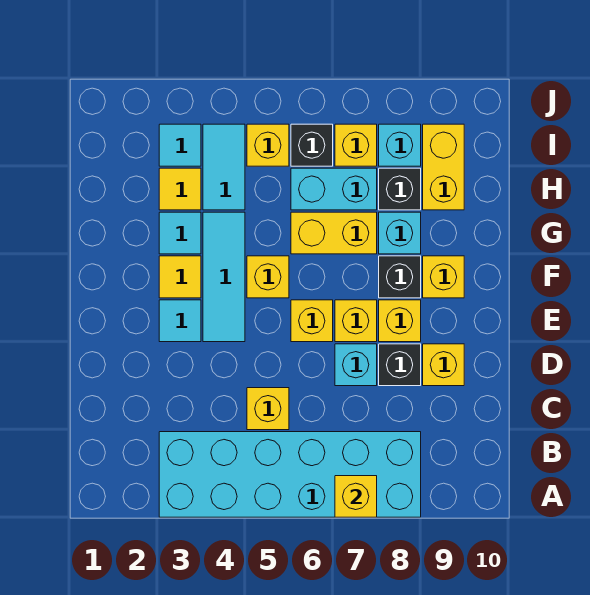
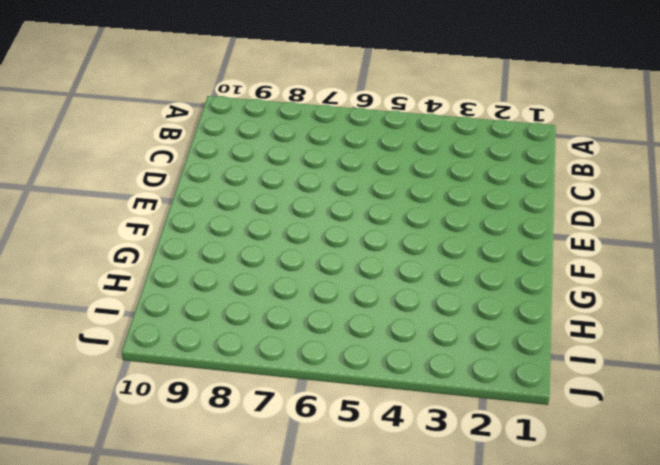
none -> cyan brick A3:B8 level 1
none -> yellow brick C5 level 1
none -> cyan brick D7 level 1

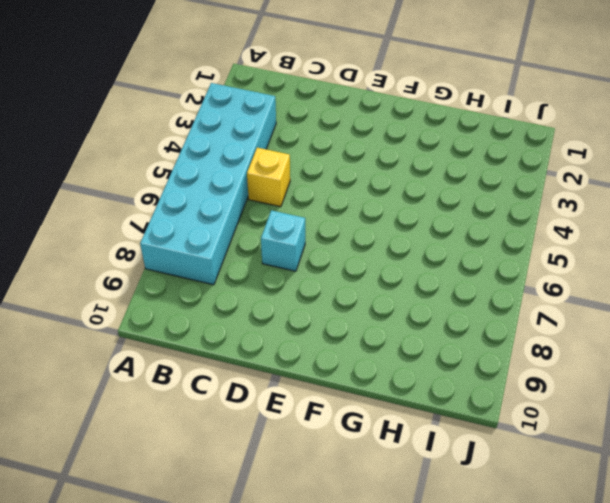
none -> black brick D8 level 1
none -> yellow brick D9 level 1
none -> cyan tile E3 level 1

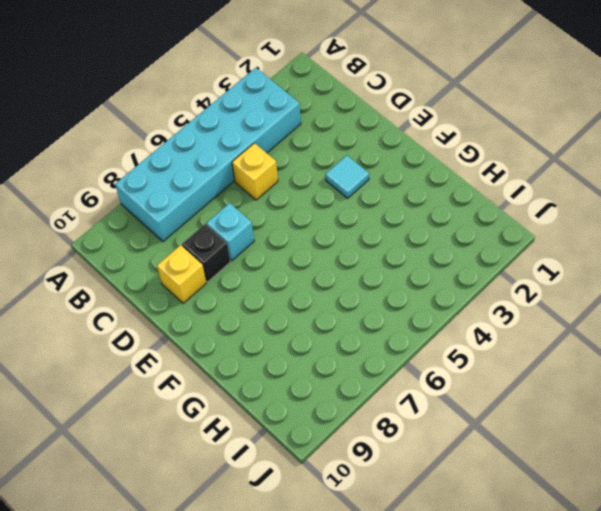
none -> cyan tile E4:G4 level 1
none -> yellow brick E6 level 1
none -> yellow brick E7 level 1

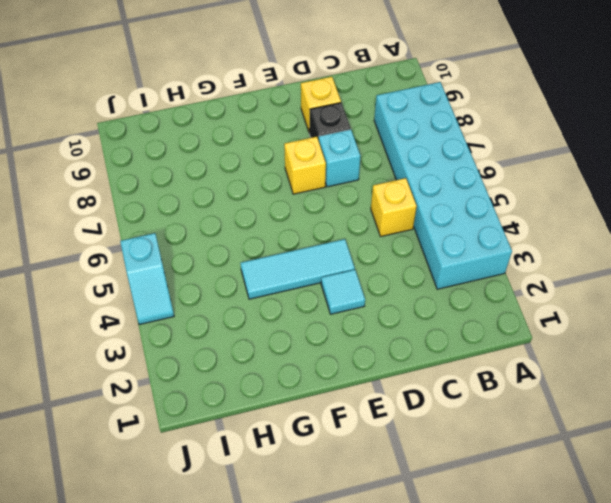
cyan slope J4:J5 level 1 top 5 -> none
none -> yellow brick E6 level 1
none -> yellow brick E8 level 1
none -> yellow tile F3 level 1

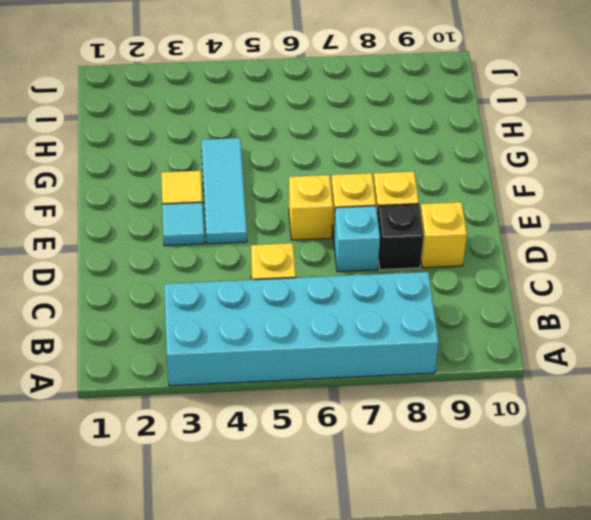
none -> yellow brick F5 level 1
none -> black brick F8 level 1
none -> yellow brick F9 level 1

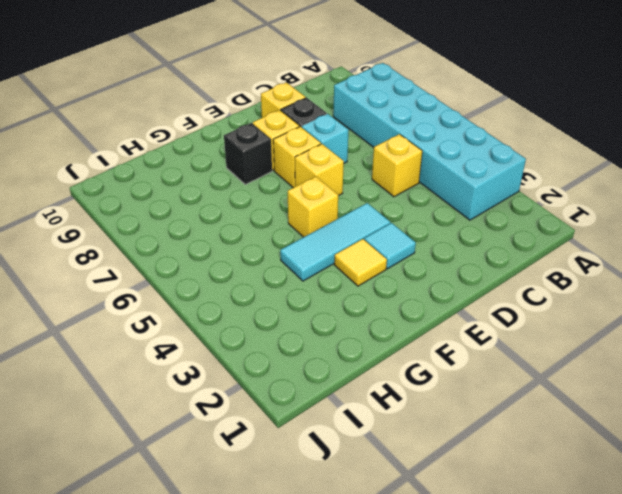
none -> yellow brick F9 level 1
none -> cyan tile G3 level 1
none -> yellow brick G6:G7 level 1

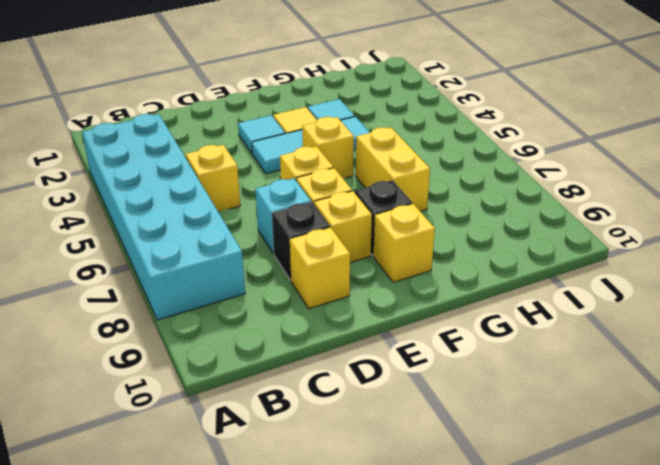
none -> cyan brick G8 level 1
none -> yellow tile H3 level 1
none -> cyan tile H4:I4 level 1

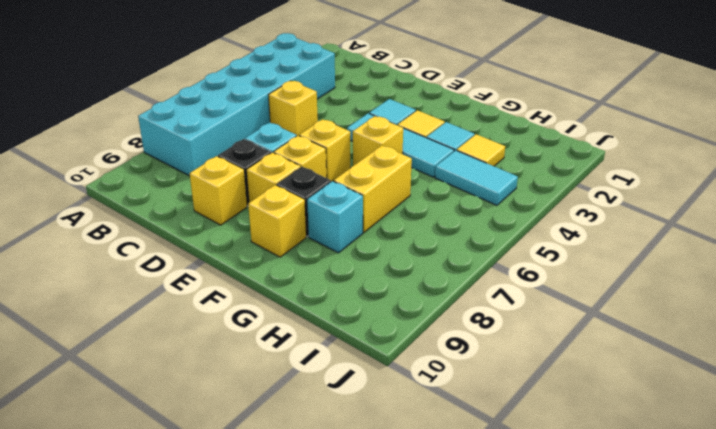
none -> cyan brick H6:H7 level 1
none -> black brick H8 level 1
none -> yellow brick H9:I9 level 1

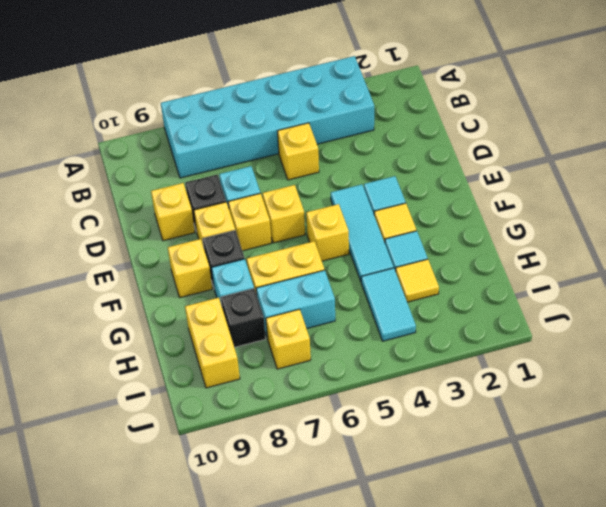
none -> cyan tile I3 level 1
none -> yellow brick I5 level 1
none -> black brick I6 level 1

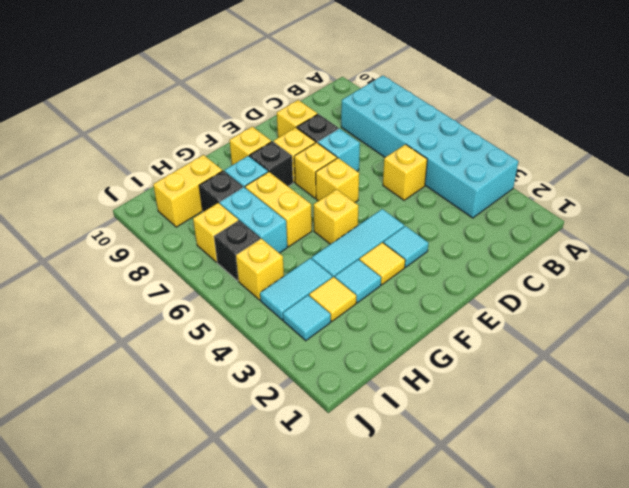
none -> cyan brick I8 level 1
none -> yellow brick A7 level 2

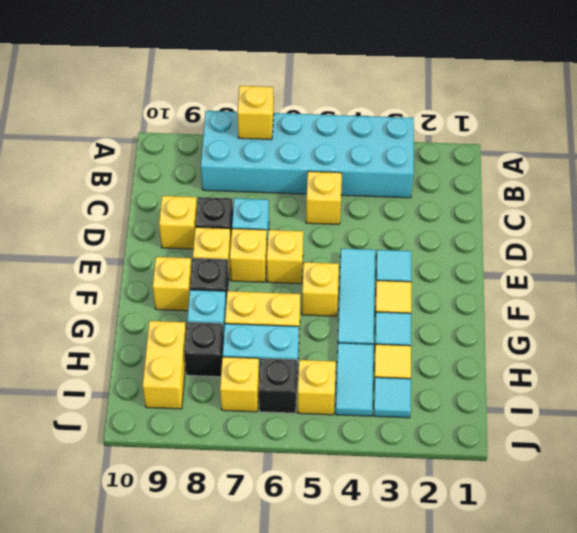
none -> cyan brick I8 level 1

